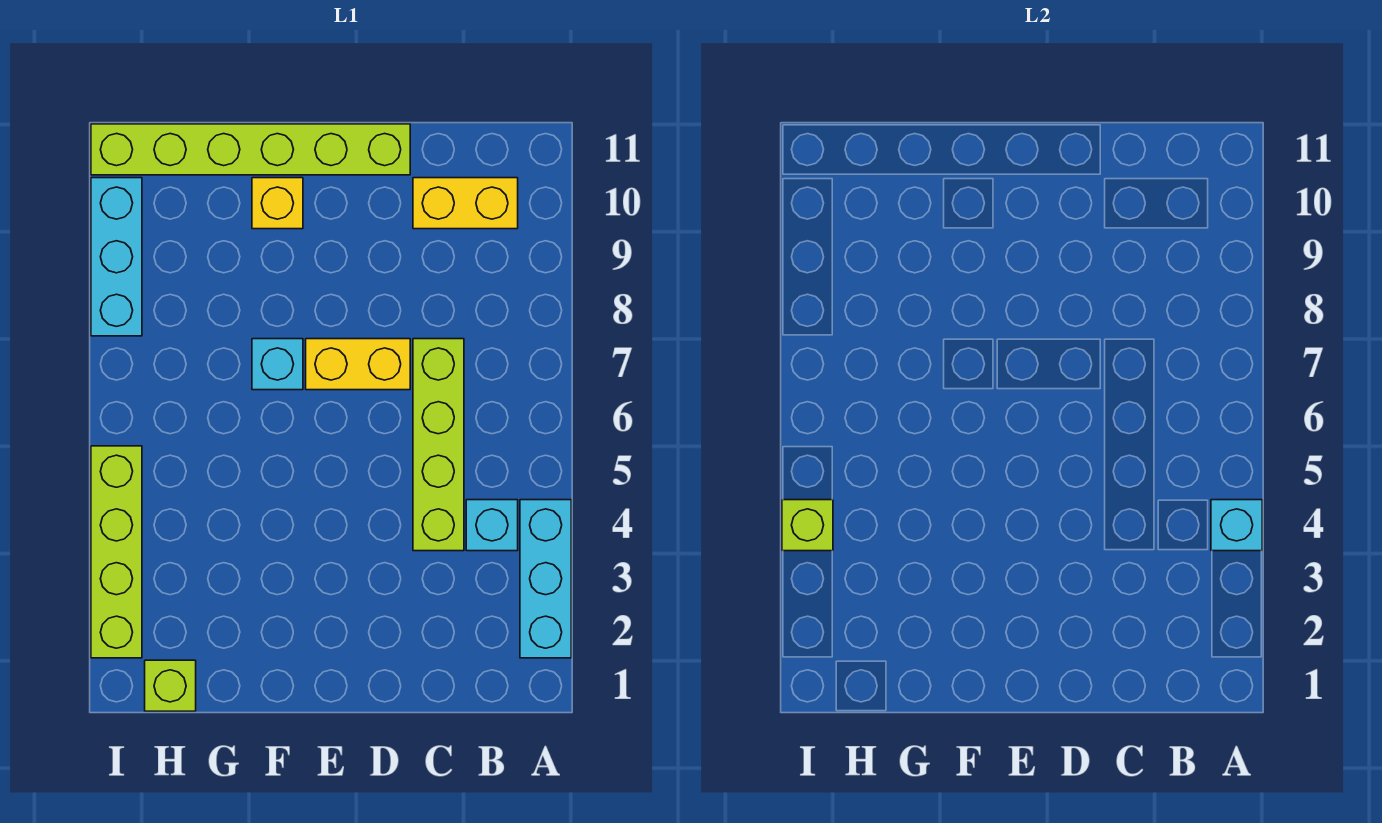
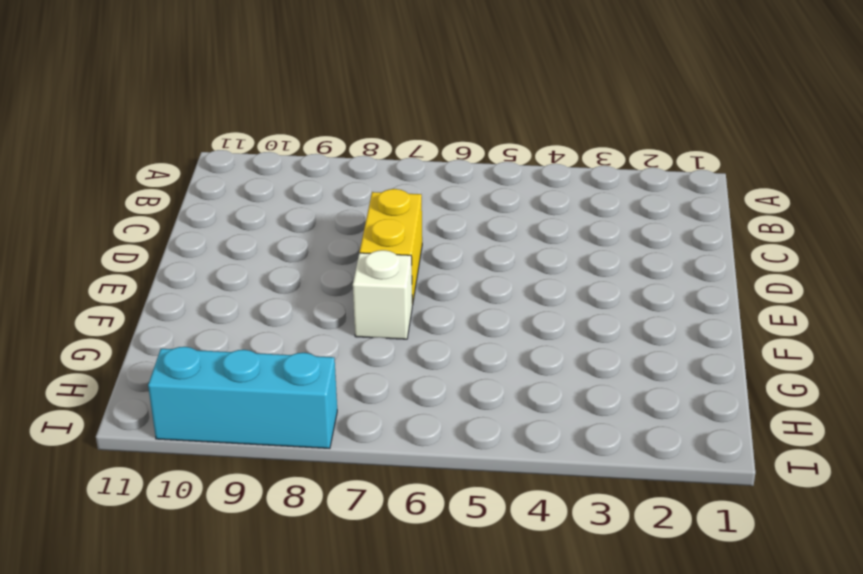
white brick F7 level 1 -> cyan brick F7 level 1
none -> cyan brick A2:A4 level 1
none -> cyan brick B4 level 1
none -> yellow brick B10:C10 level 1

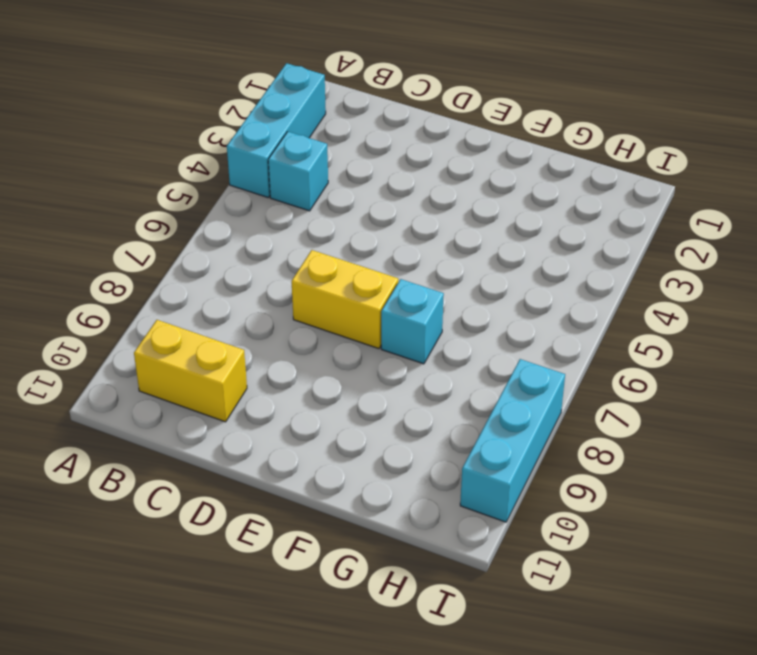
none -> lime brick C4:C7 level 1
none -> lime brick D11:I11 level 1
none -> yellow brick F10 level 1

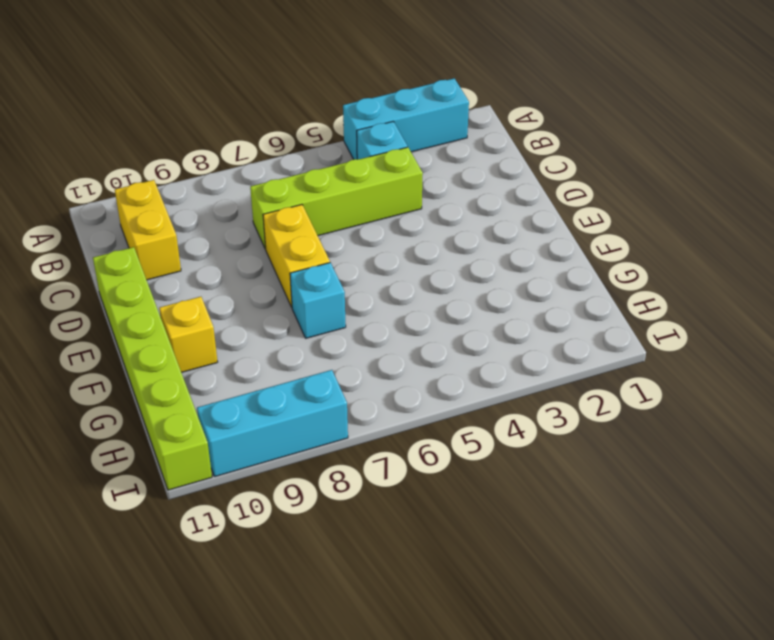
none -> lime brick H1 level 1
none -> lime brick I2:I5 level 1
none -> cyan brick A4 level 2

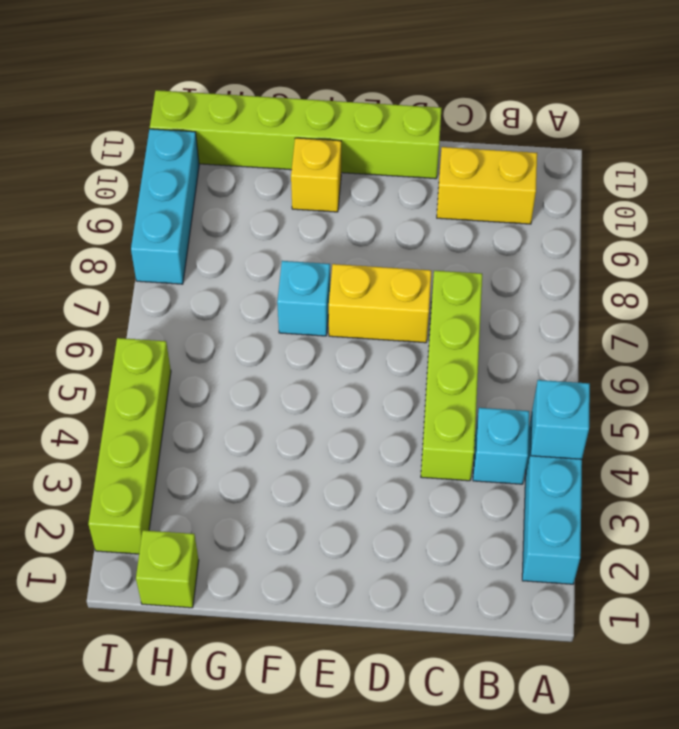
none -> lime brick I4 level 2

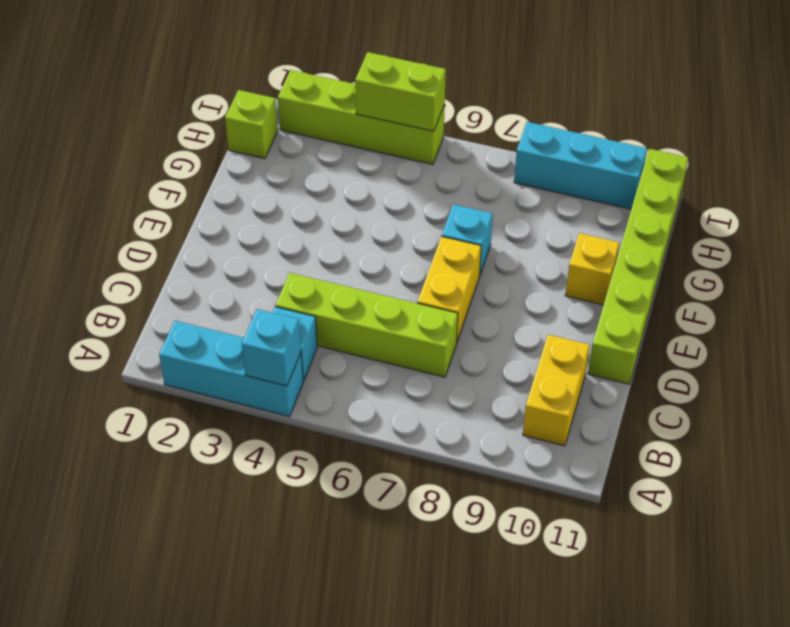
lime brick I4:I5 level 2 -> lime brick I4 level 2

